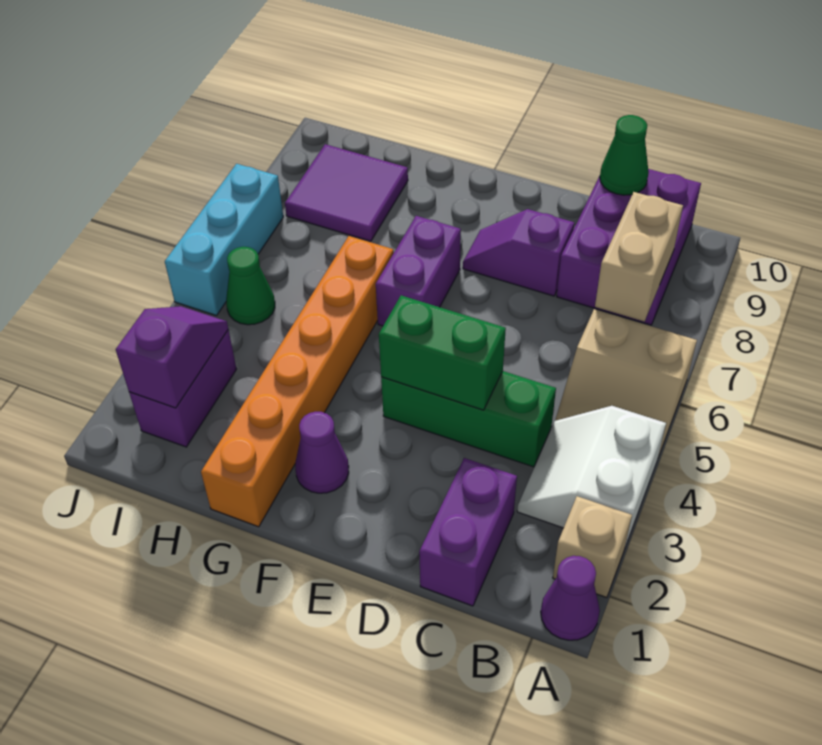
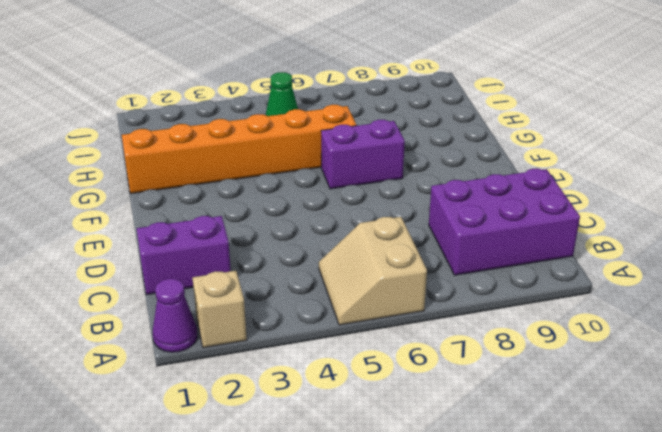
none -> white slope A3:B4 level 1 top A
none -> green brick C4:E4 level 1
none -> purple slope D8:E8 level 1 top D

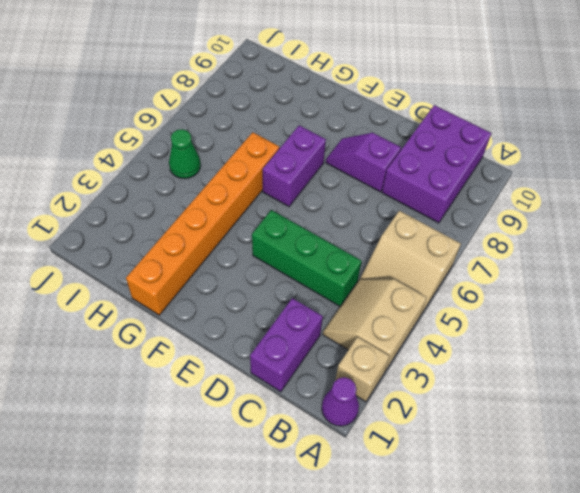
tan slope A3:B4 level 1 top A -> white slope A3:B4 level 1 top A
none -> purple cone F2 level 1
none -> purple tile H8:I9 level 1
none -> purple brick I2:I3 level 1

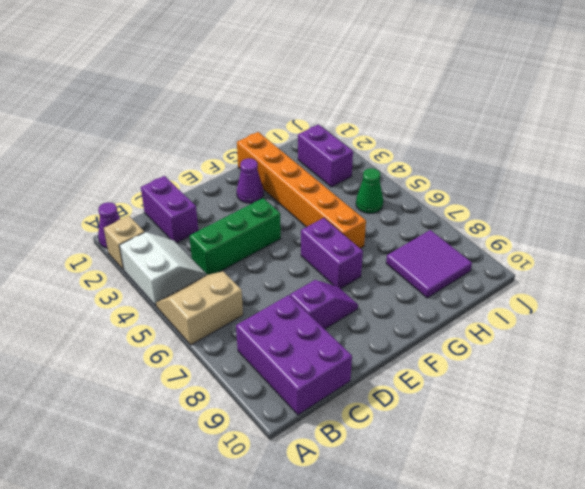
none -> cyan brick J5:J7 level 1
none -> tan brick B7:B8 level 2
none -> green cone C10 level 2

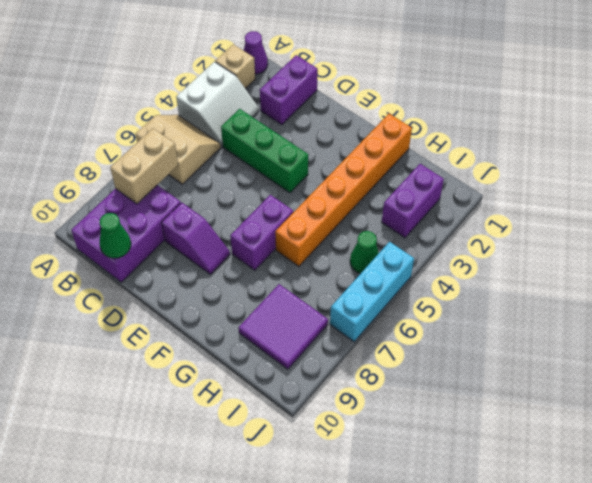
none -> purple cone F2 level 1
none -> green brick D4:E4 level 2
none -> purple slope I2:I3 level 2 top 2

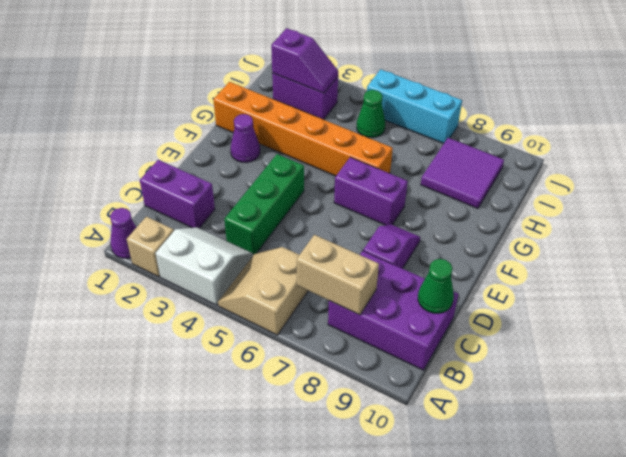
none -> green brick D4:E4 level 2

